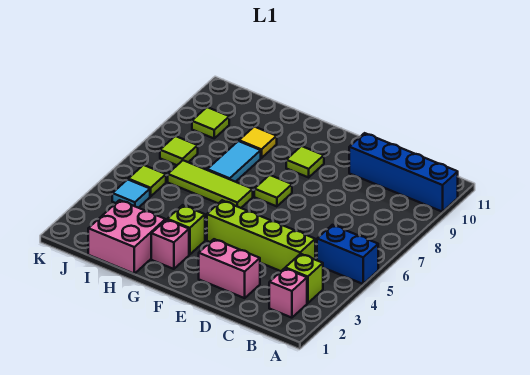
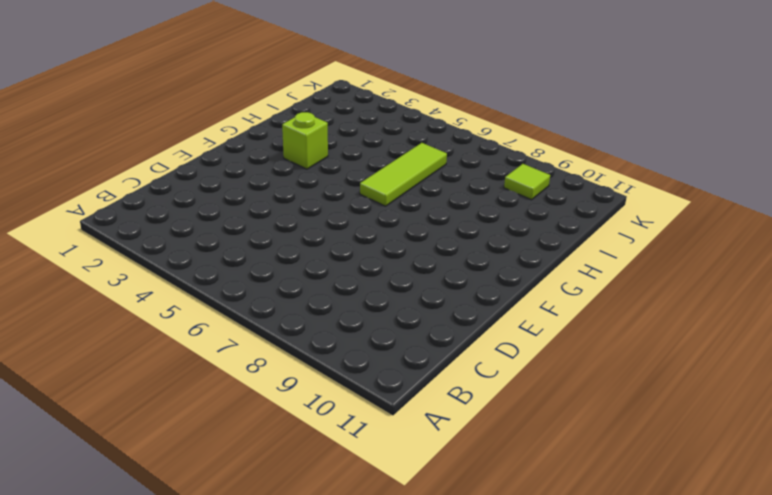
none -> blue brick A5:B5 level 1
none -> blue brick A10:D10 level 1
none -> pink brick B2 level 1

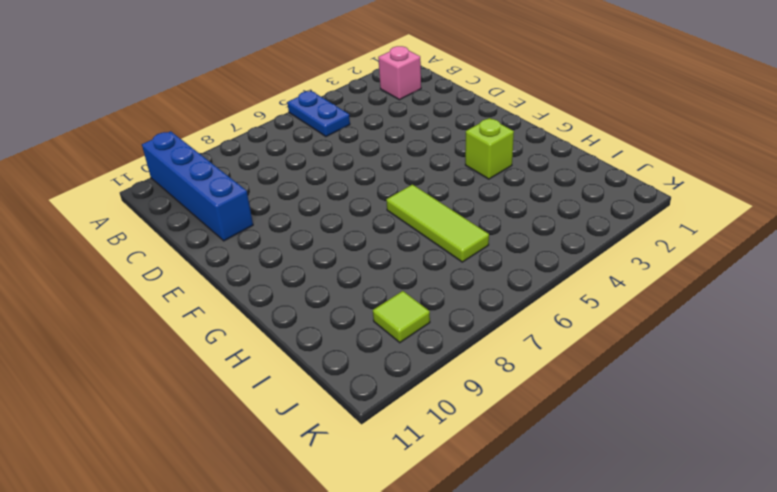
blue plate A5:B5 level 1 -> blue brick A5:B5 level 1
none -> lime brick B3 level 1
none -> lime brick C4:F4 level 1
none -> pink brick D2:E2 level 1

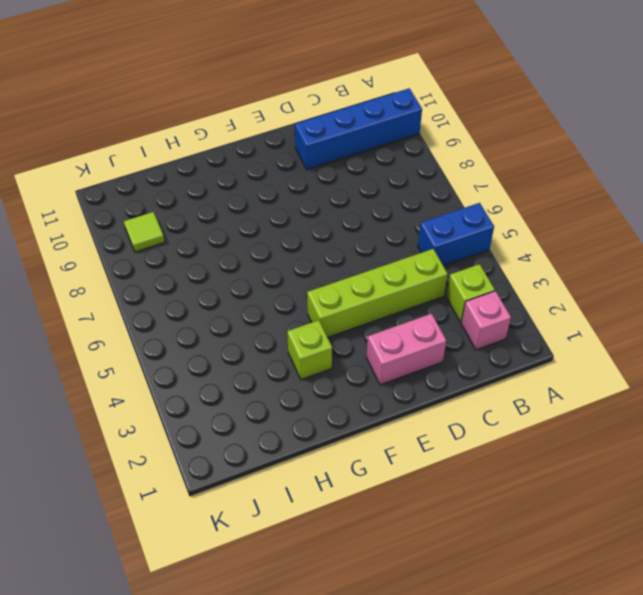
none -> lime tile F7 level 1
none -> lime tile F9 level 1
none -> pink brick G2 level 1

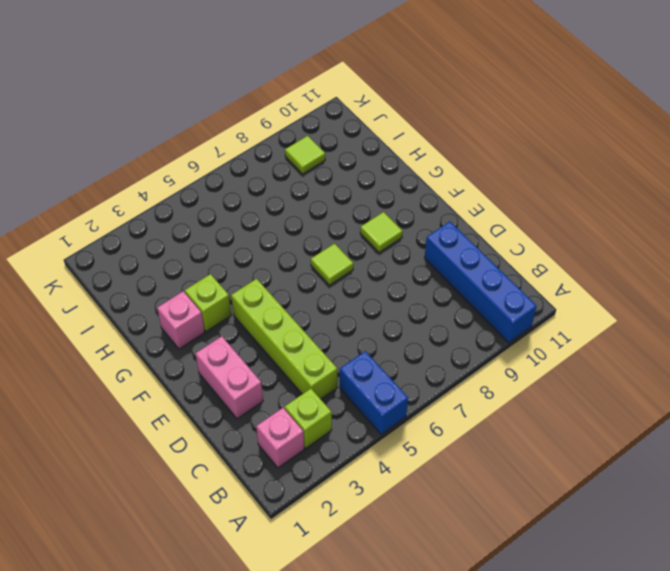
none -> lime tile G6:I6 level 1
none -> pink brick H1:I2 level 1
none -> cyan tile H7:H8 level 1

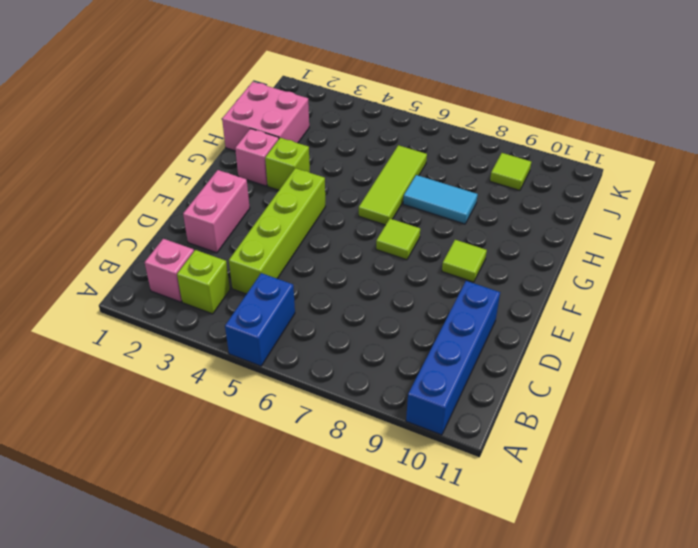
none -> yellow tile H9 level 1
none -> cyan tile J4 level 1
none -> lime tile J5 level 1

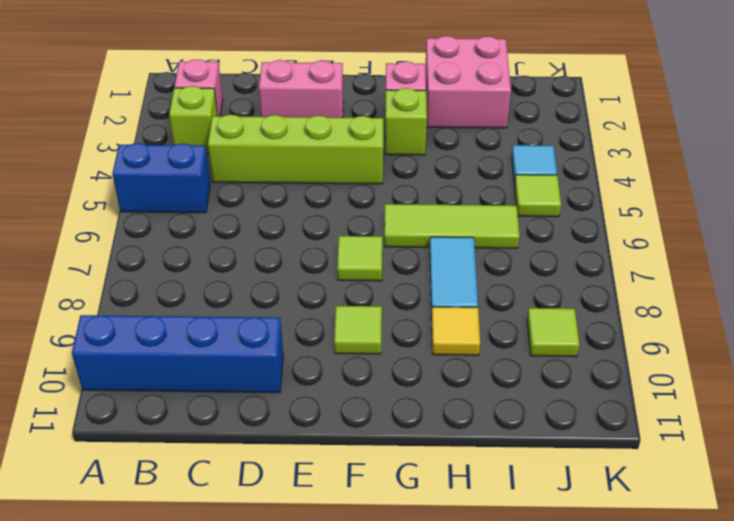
none -> lime tile J7 level 1

